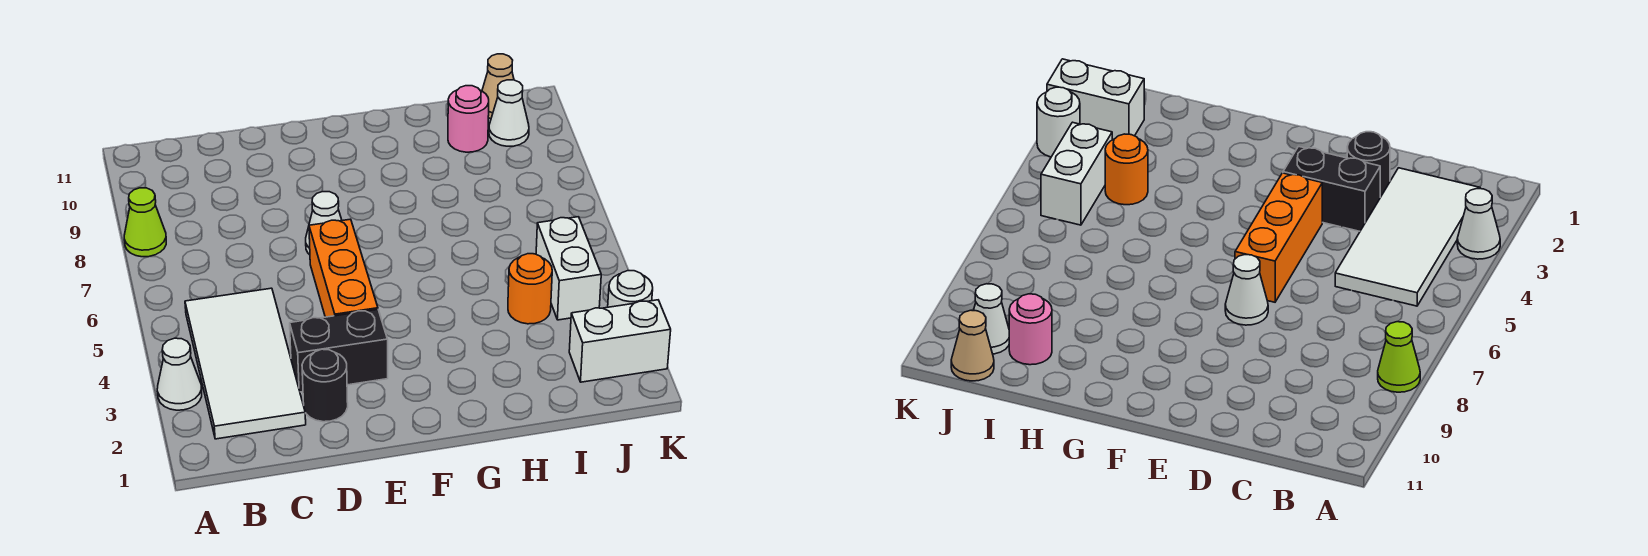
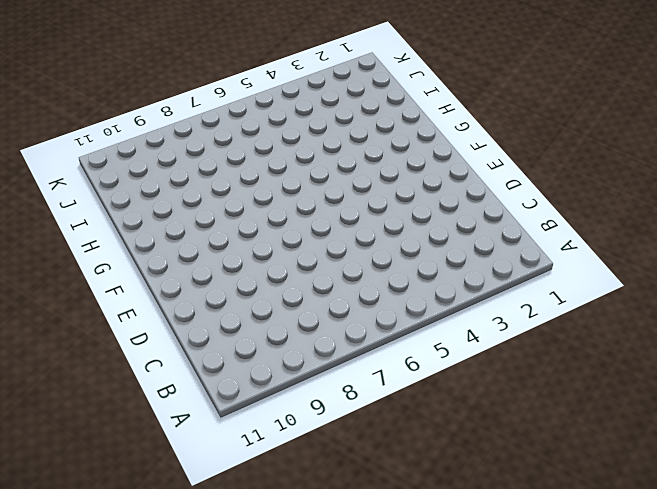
none -> white cone A3 level 1
none -> lime cone A8 level 1
none -> white tile B2:C5 level 1

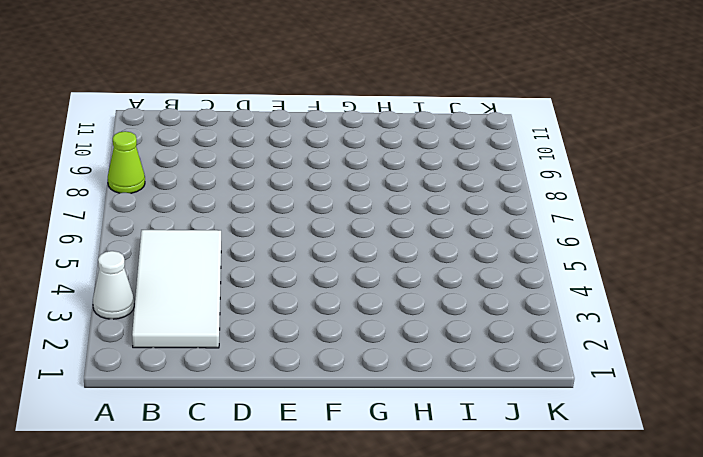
none -> black round brick D2 level 1
none -> black brick D3:E3 level 1
none -> orange brick E4:E6 level 1

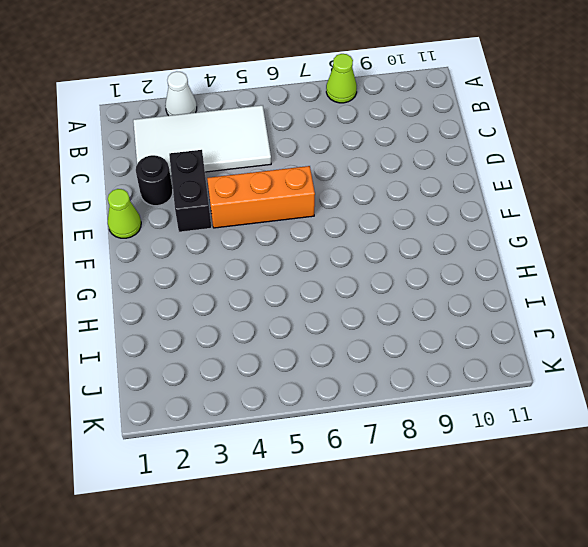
lime cone E1 level 1 -> none
none -> white cone E7 level 1
none -> orange round brick I4 level 1
none -> pink round brick I10 level 1

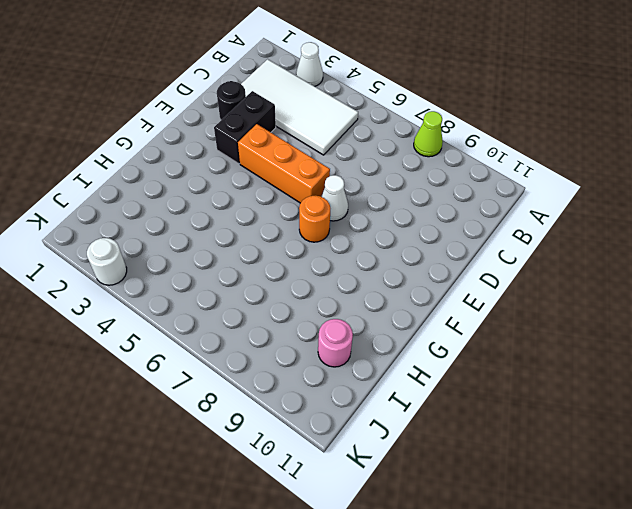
orange round brick F7 level 1 -> orange round brick I4 level 1
none -> white brick J2:K2 level 1
none -> white brick J4:J5 level 1
none -> white cone J10 level 1

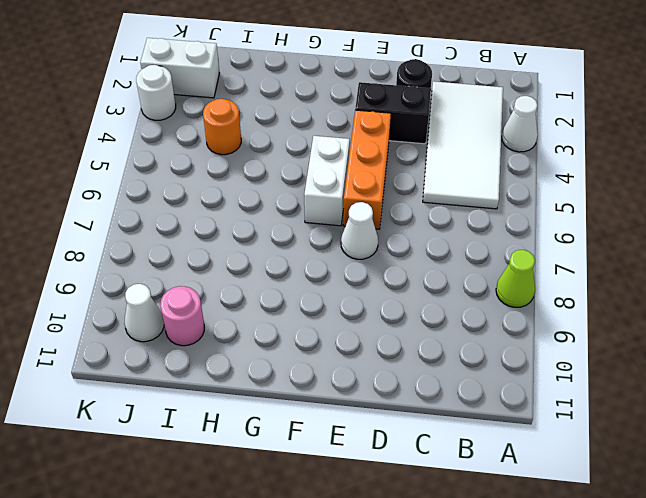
white brick F5:F6 level 1 -> white brick J4:J5 level 1
none -> tan cone J11 level 1

